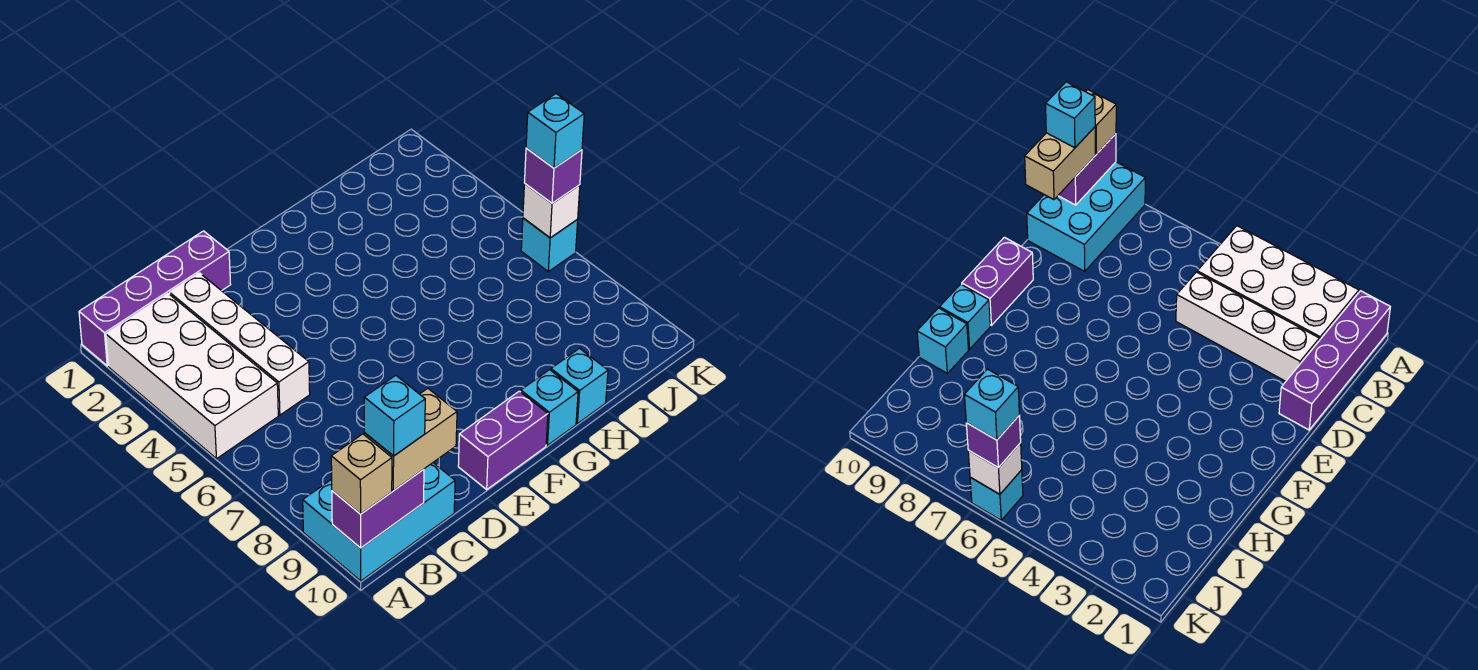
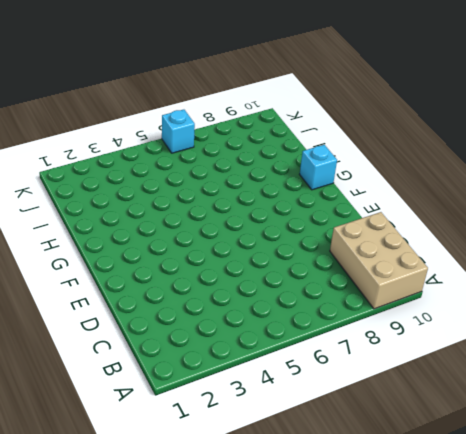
tan brick A9:C10 level 1 -> cyan brick A9:C10 level 1
none -> purple brick A1:D1 level 1
none -> white brick A2:B5 level 1
none -> white brick C2:C5 level 1

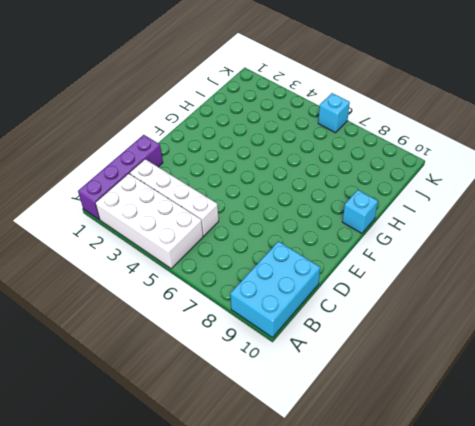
none -> purple brick E10:F10 level 1
none -> cyan brick H10 level 1
none -> purple brick A10:B10 level 2

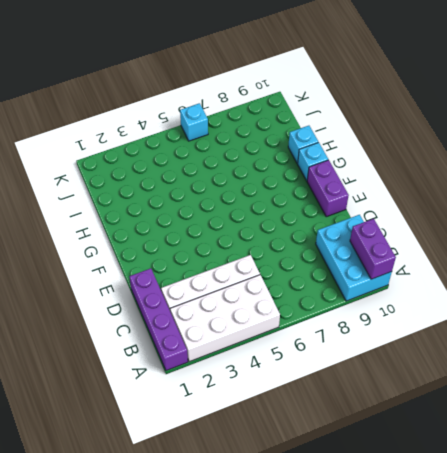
none -> white brick K6 level 2
none -> tan brick A10 level 3
none -> tan brick B10:C10 level 3

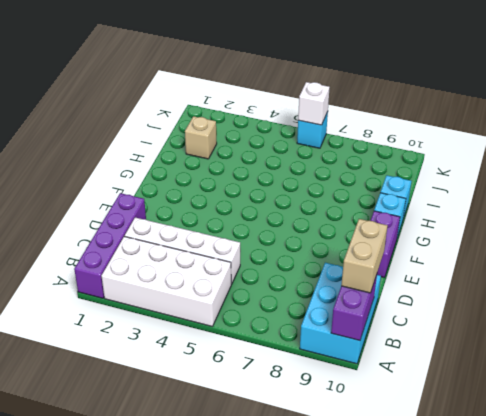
tan brick I2 level 1 -> tan brick A10 level 3
none -> purple brick K6 level 3
none -> cyan brick B10 level 4
none -> cyan brick K6 level 4

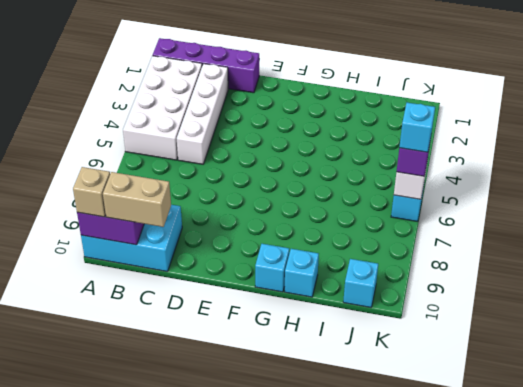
cyan brick J10 level 1 -> cyan brick B10 level 4
none -> purple brick E10:F10 level 1

